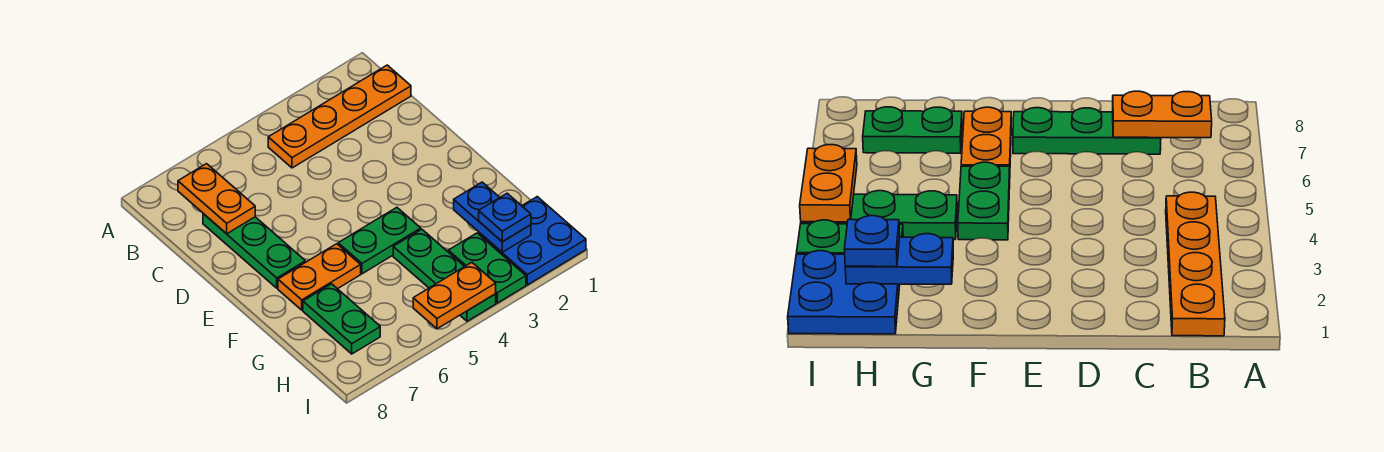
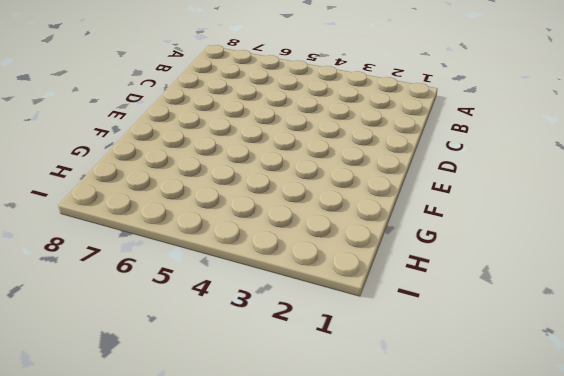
none -> orange plate B1:B4 level 1
none -> green plate C7:E7 level 1
none -> green plate F4:F5 level 1

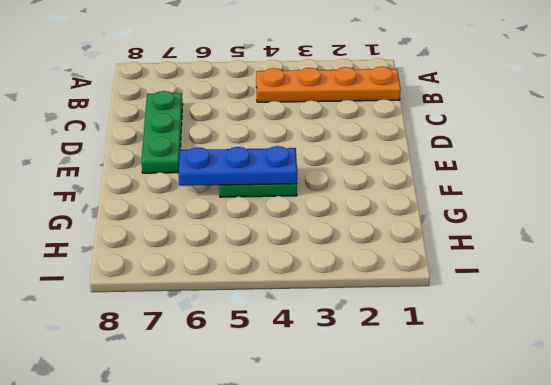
blue plate F4:F6 level 2 -> none
none -> orange plate F6:F7 level 1
none -> green plate G4:I4 level 1
none -> green plate G7:H7 level 1

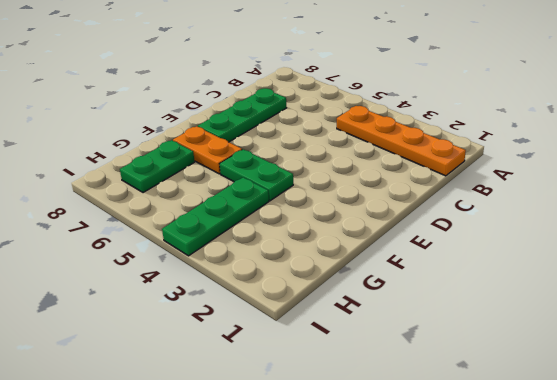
none -> blue plate H1:I2 level 1
none -> green plate H3:I3 level 1
none -> orange plate B7:C7 level 2

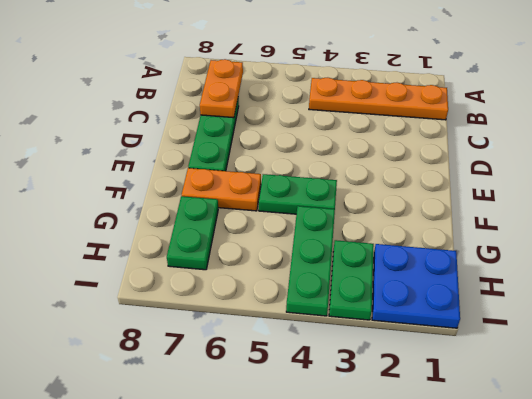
none -> blue plate G2:H2 level 2
none -> orange plate I4:I5 level 2
none -> blue plate H2 level 3

